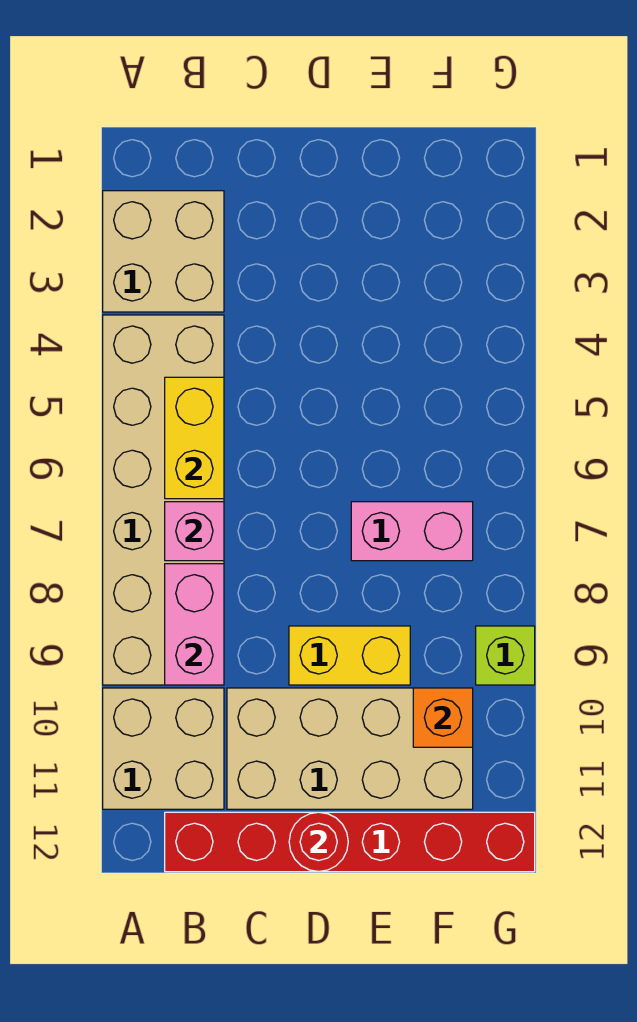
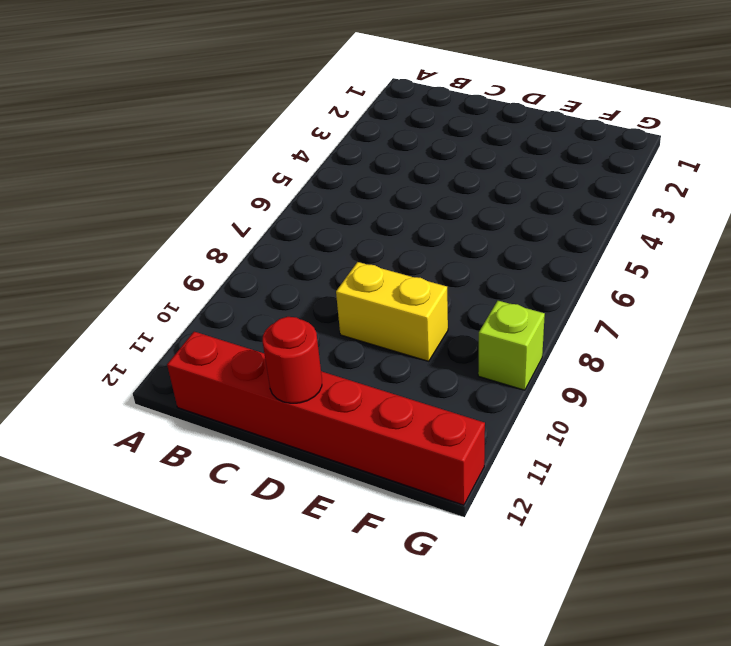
none -> tan brick A2:B3 level 1
none -> tan brick A4:B9 level 1
none -> tan brick A10:B11 level 1

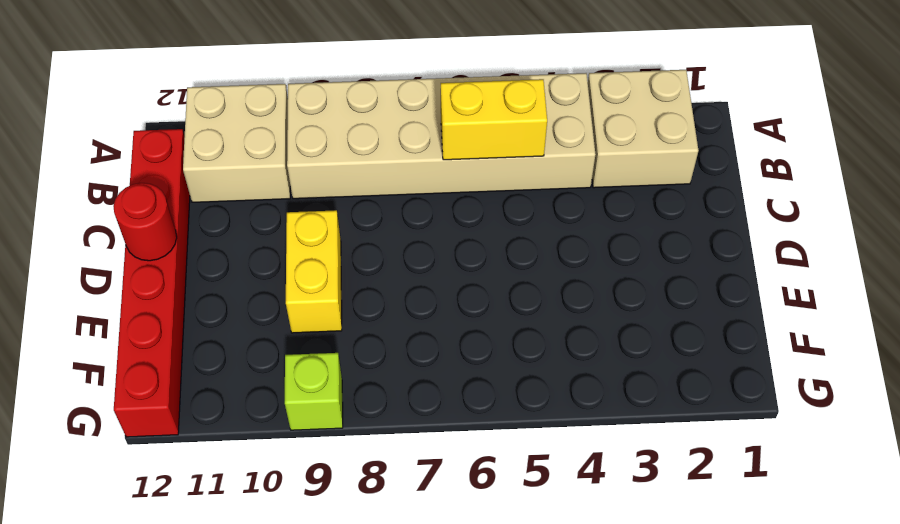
none -> tan brick C10:F11 level 1
none -> pink brick E7:F7 level 1
none -> pink brick B7 level 2

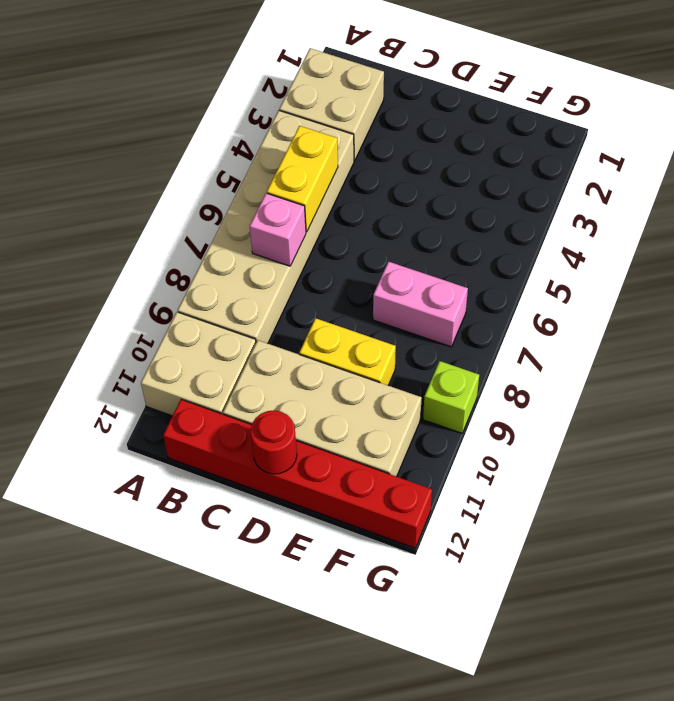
none -> pink brick B8:B9 level 2
none -> orange brick F10 level 2

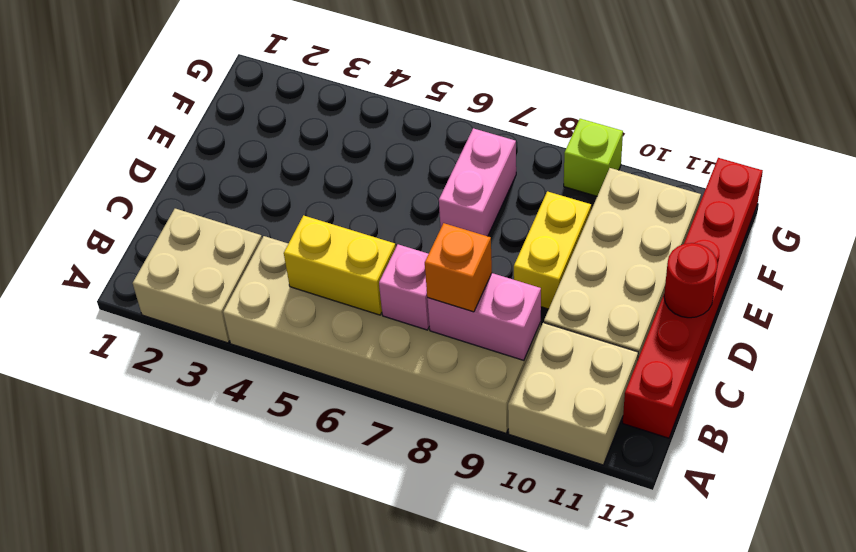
orange brick B8 level 3 -> orange brick F10 level 2

